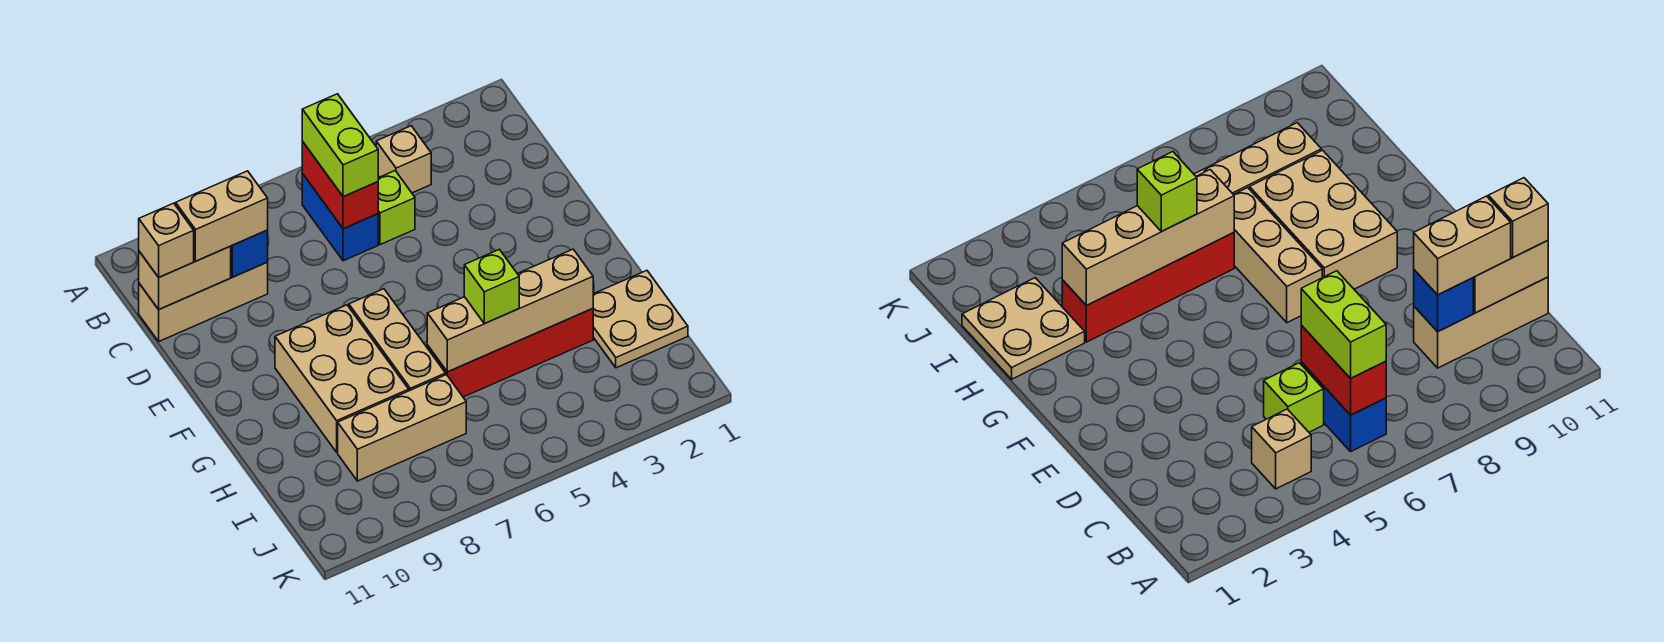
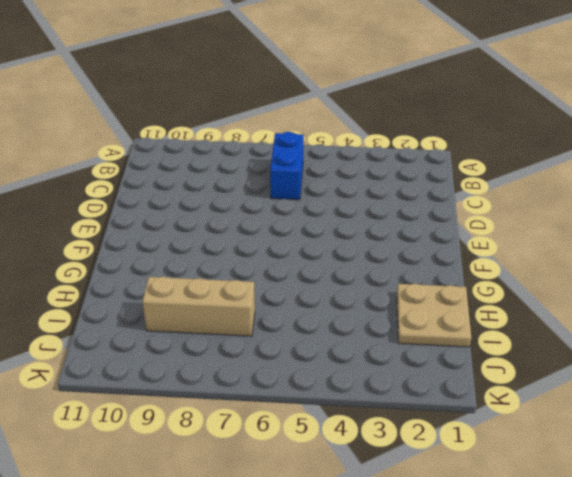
none -> tan brick B4 level 1
none -> lime brick C5 level 1
none -> tan brick C9:C11 level 1

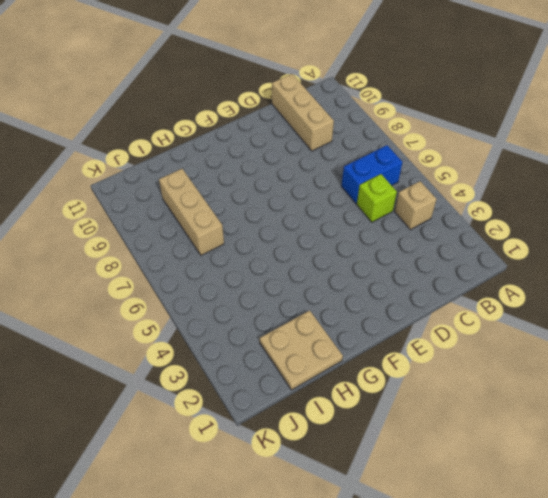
none -> tan brick F7:H7 level 1
none -> tan brick F8:H9 level 1
none -> red brick H3:H6 level 1

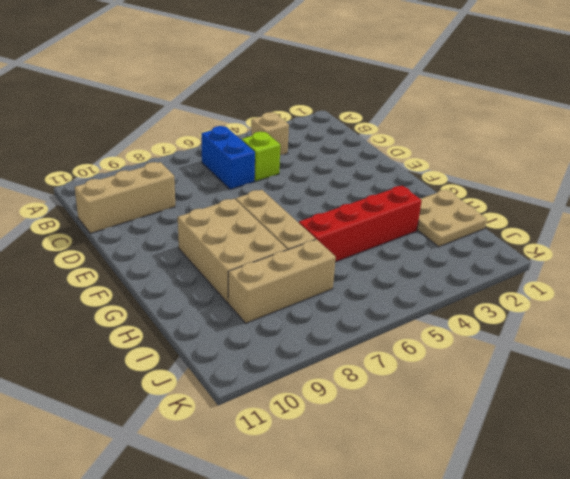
none -> red brick B6:C6 level 2
none -> blue brick C9 level 2
none -> tan brick C10:C11 level 2

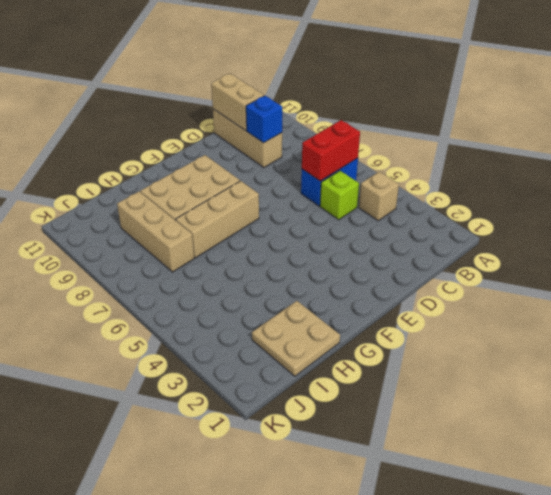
none -> red brick H3:H6 level 1
none -> tan brick H3:H6 level 2
none -> lime brick B6:C6 level 3

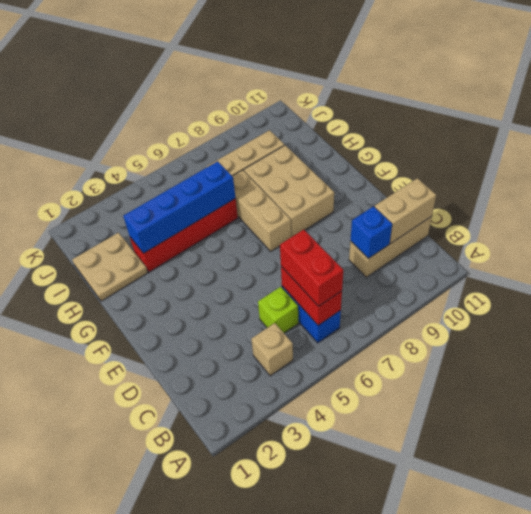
red brick B6:C6 level 3 -> lime brick B6:C6 level 3
blue brick H3:H6 level 2 -> tan brick H3:H6 level 2
none -> tan brick C9:C10 level 3
none -> tan brick C11 level 3
none -> lime brick H5 level 3

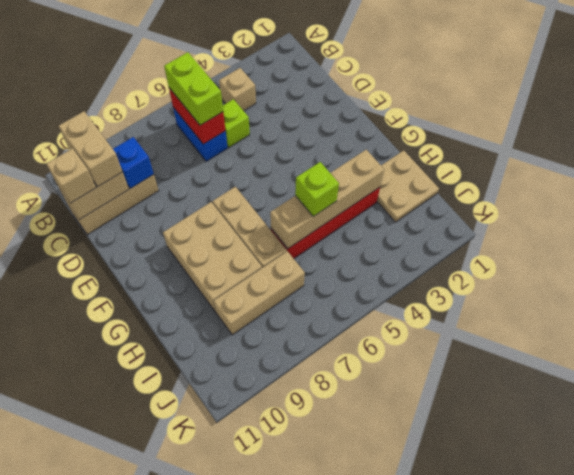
tan brick B10:C10 level 3 -> tan brick C9:C10 level 3

